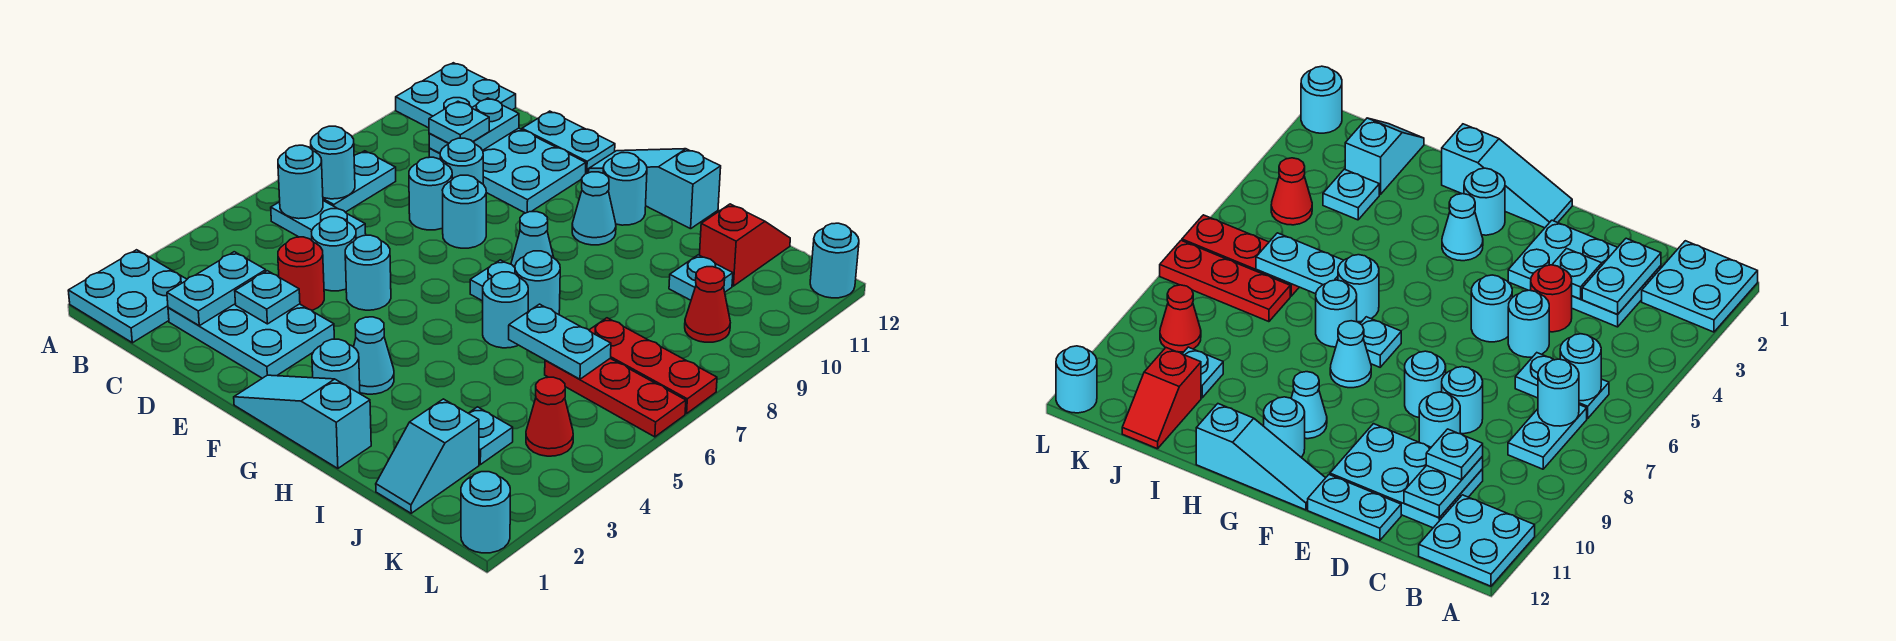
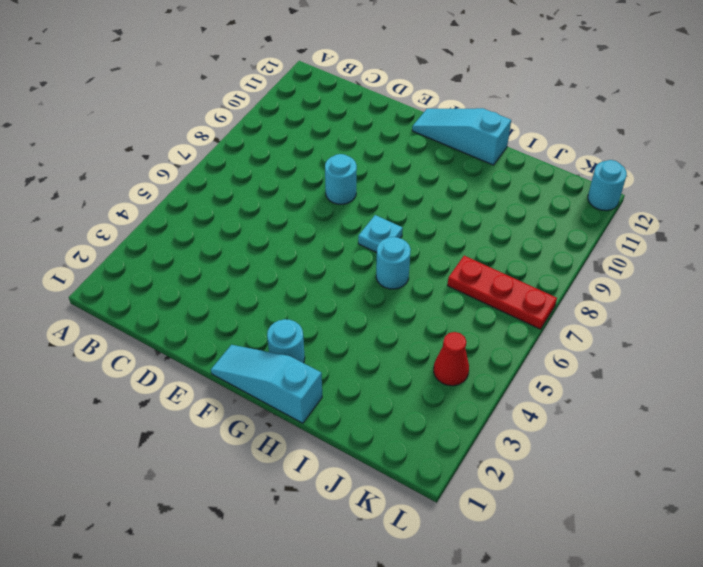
none -> cyan plate A1:B2 level 1
none -> cyan plate A11:B12 level 1
none -> cyan plate B6:C6 level 1
none -> cyan plate B7:B8 level 1

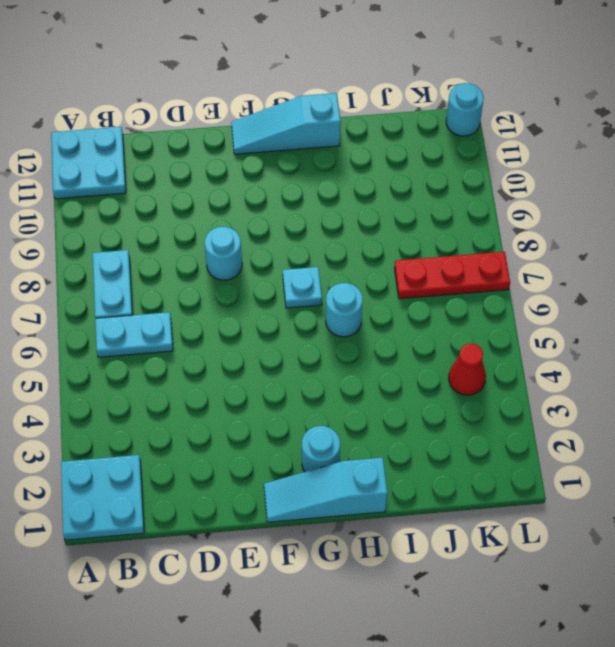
none -> cyan plate C2:E3 level 1
none -> cyan plate C10:E11 level 1
none -> red round brick D4 level 1
none -> cyan round brick D5 level 1

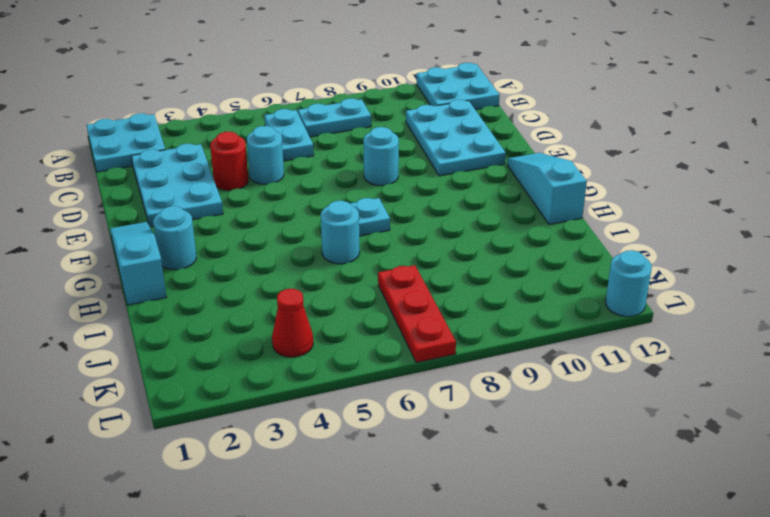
none -> cyan round brick D8 level 1
none -> cyan round brick D9 level 1
none -> cyan plate D12:E12 level 1
none -> cyan round brick E5 level 1

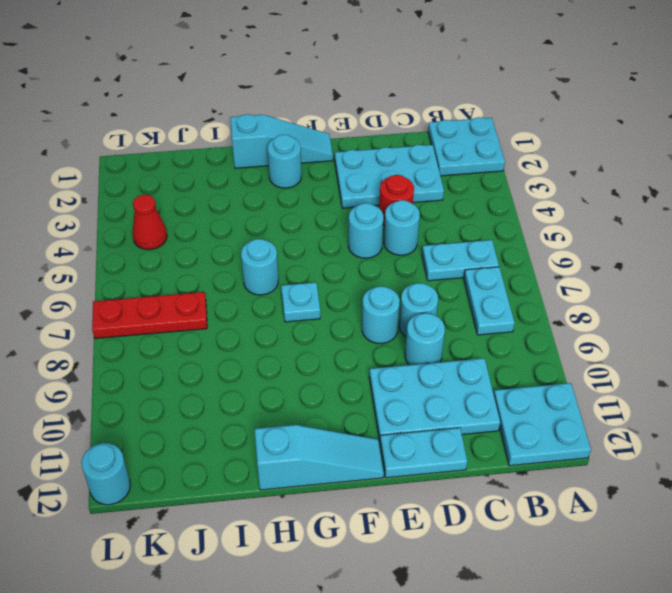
none -> cyan cone G3 level 1
none -> cyan cone G8 level 1
none -> cyan cone G10 level 1
none -> cyan round brick G11 level 1

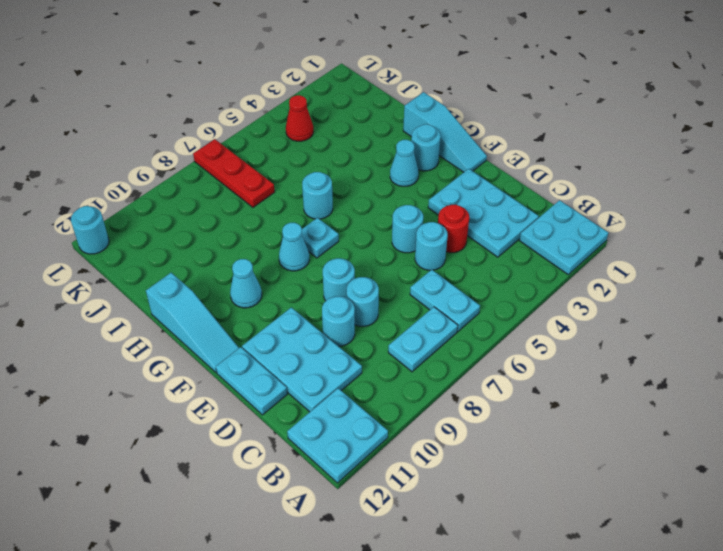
none -> cyan round brick G11 level 1
none -> cyan round brick H7 level 1
none -> cyan slope J1:J2 level 1 top 2
none -> cyan plate J3 level 1

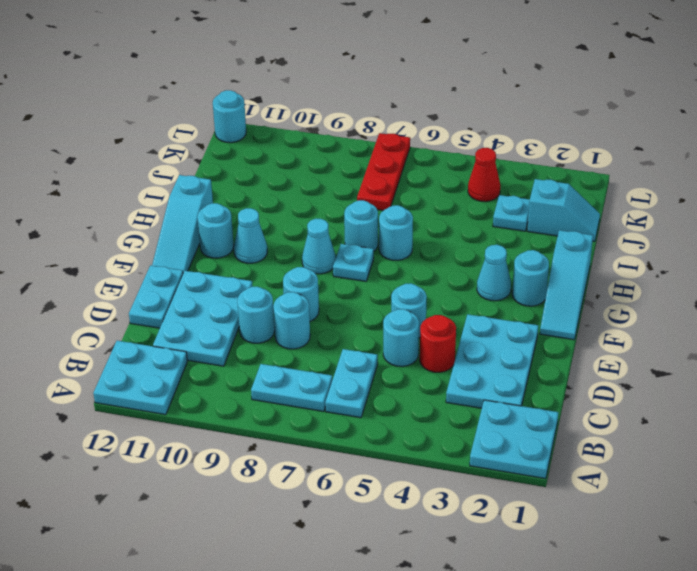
none -> red plate J6:L6 level 1
none -> cyan plate J10 level 1
none -> red slope J11:J12 level 1 top 11
none -> red cone K9 level 1

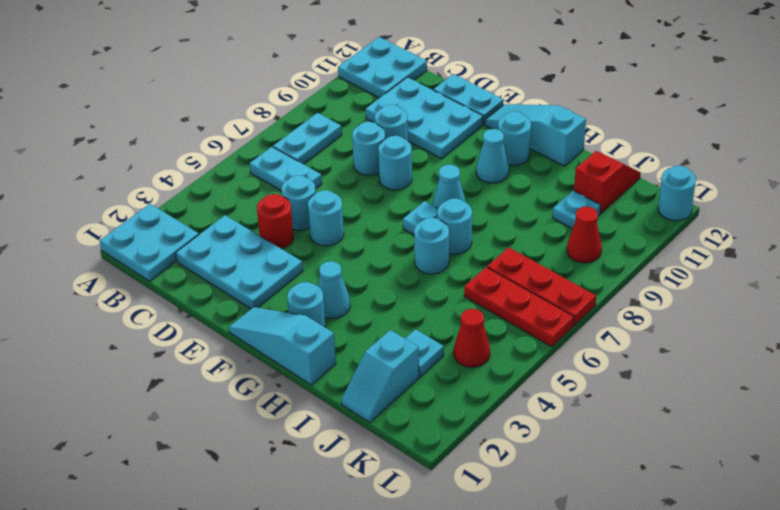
none -> cyan round brick L1 level 1
none -> cyan round brick B6 level 2
none -> cyan round brick B7 level 2
none -> cyan plate C2:C3 level 2

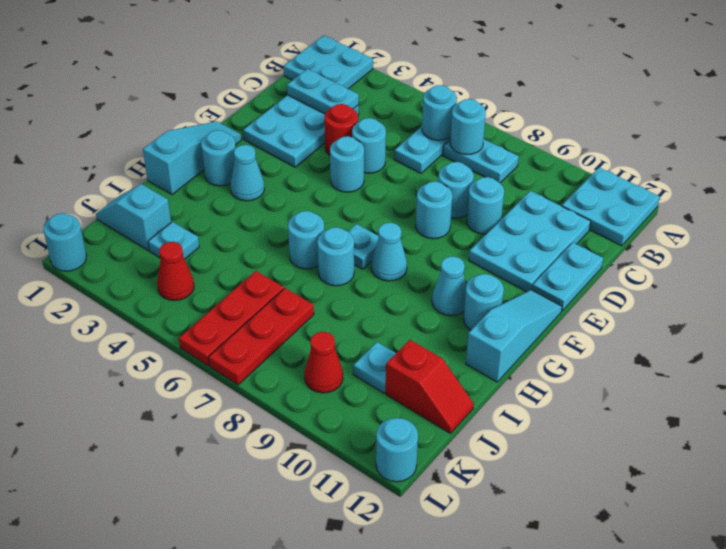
none -> cyan plate C10:C11 level 2
none -> cyan plate D3 level 2
none -> cyan plate I6:J6 level 2
none -> cyan plate C10 level 3

